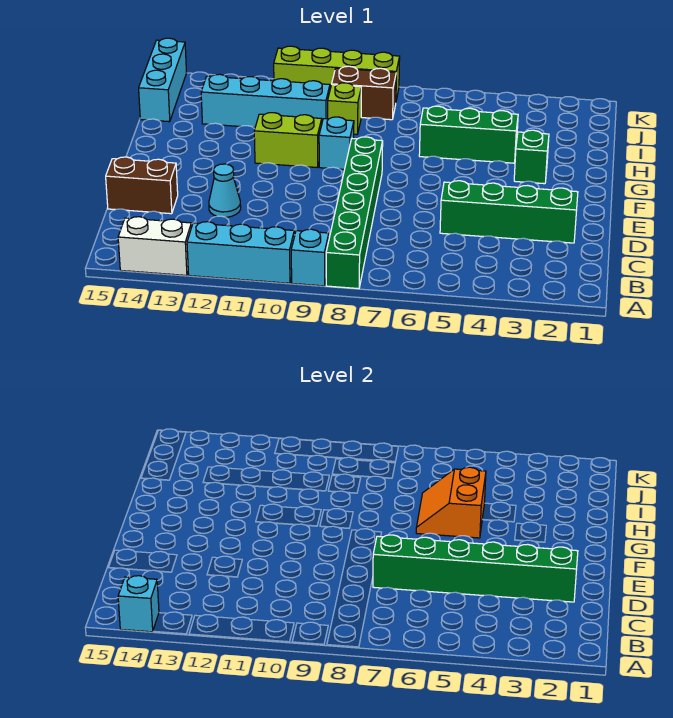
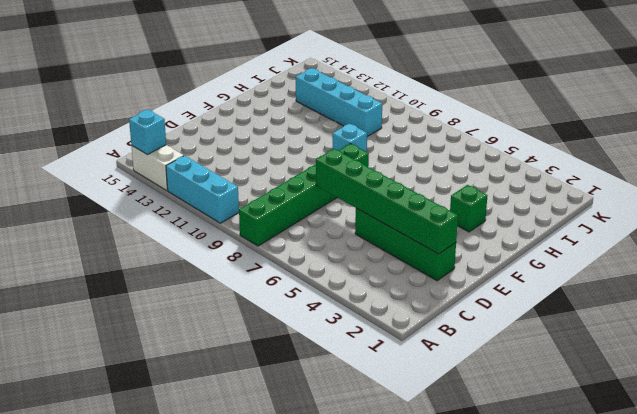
none -> cyan brick A9 level 1
none -> cyan cone D12 level 1
none -> brown brick D14:D15 level 1

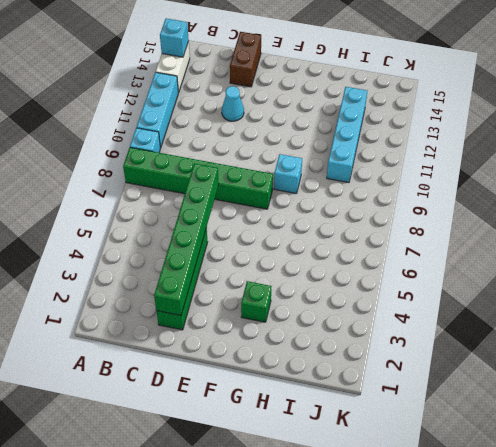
none -> lime brick G10:G11 level 1
none -> green brick H4:H6 level 1
none -> lime brick I9 level 1

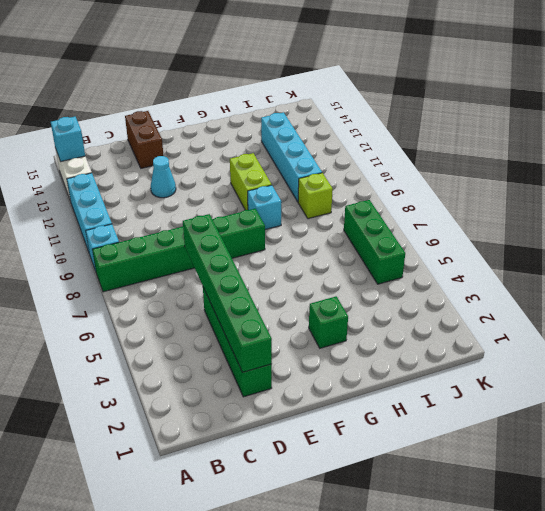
green brick J5:J7 level 1 -> green brick H4:H6 level 1
none -> cyan brick I15:K15 level 1
none -> brown brick J8:J9 level 1
none -> lime brick K8:K11 level 1

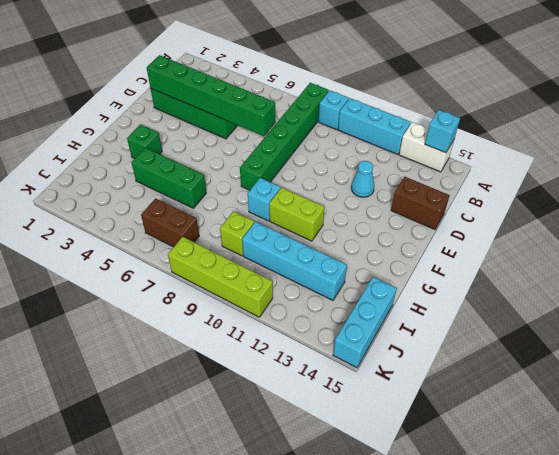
brown brick J6:J7 level 1 -> brown brick J8:J9 level 1
none -> orange slope G5:H6 level 2 top 5

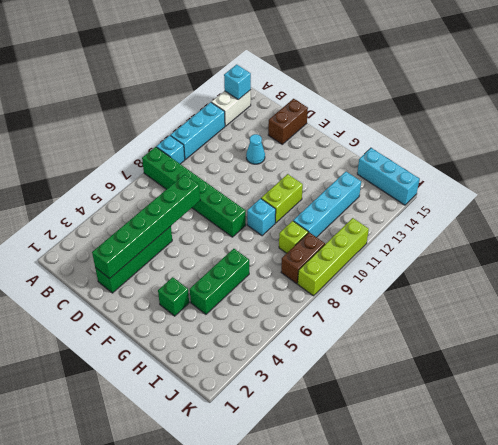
none -> orange slope G5:H6 level 2 top 5

